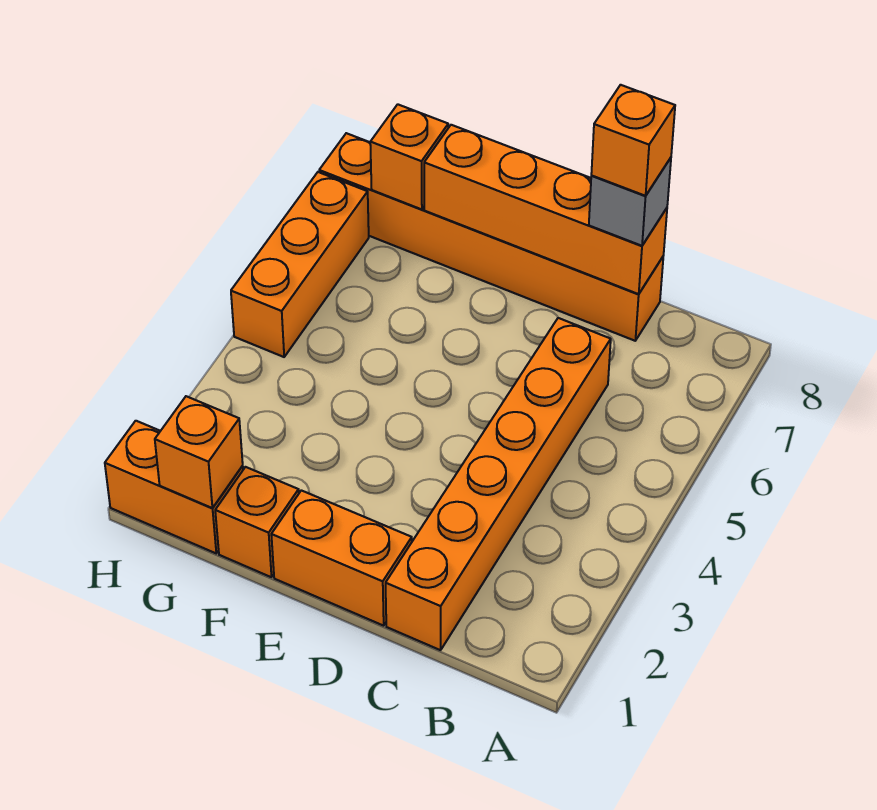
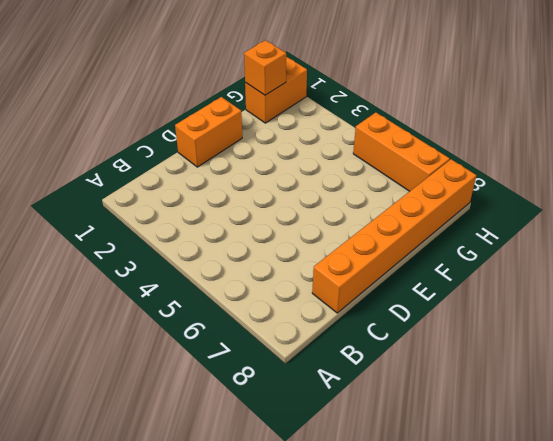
none -> orange brick C1:C6 level 1
none -> orange brick F1 level 1

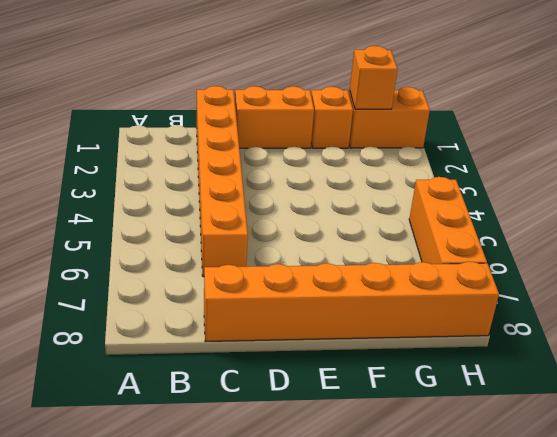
none -> orange brick C8:F8 level 2
none -> orange brick G8 level 2

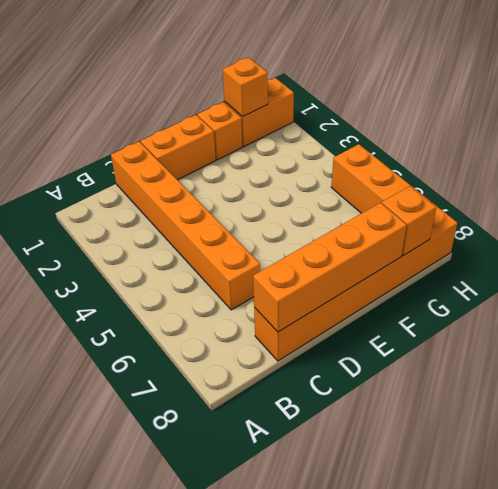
none -> grey brick C8 level 3
none -> orange brick C8 level 4

